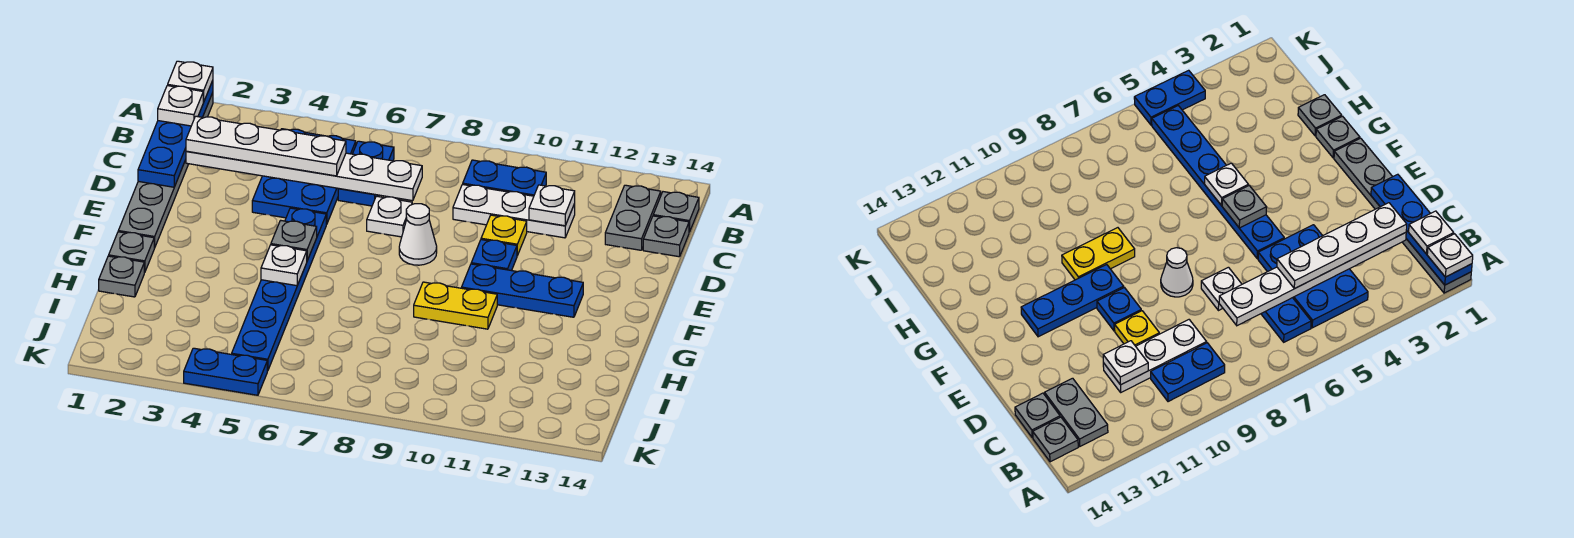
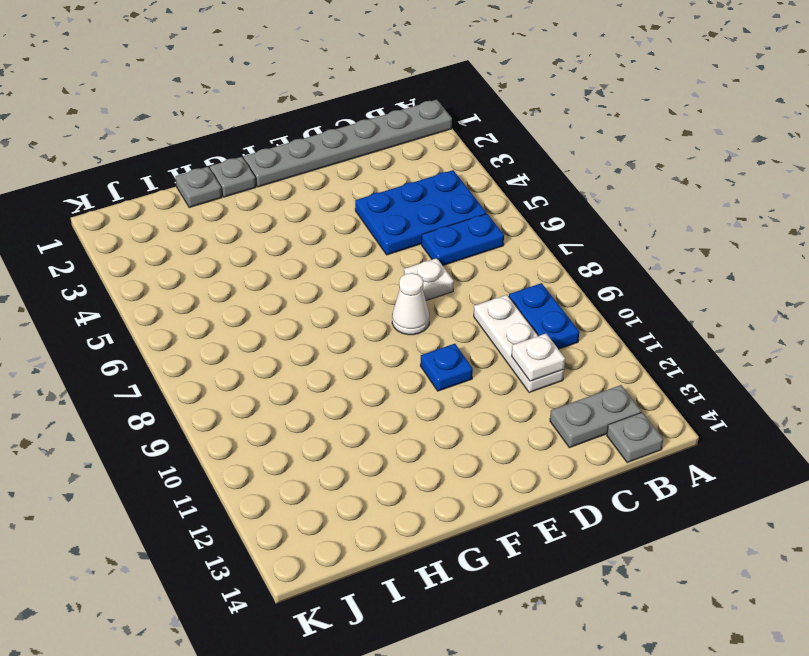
none -> grey plate C14 level 1
none -> yellow plate D10 level 1
none -> blue plate E5:J5 level 1

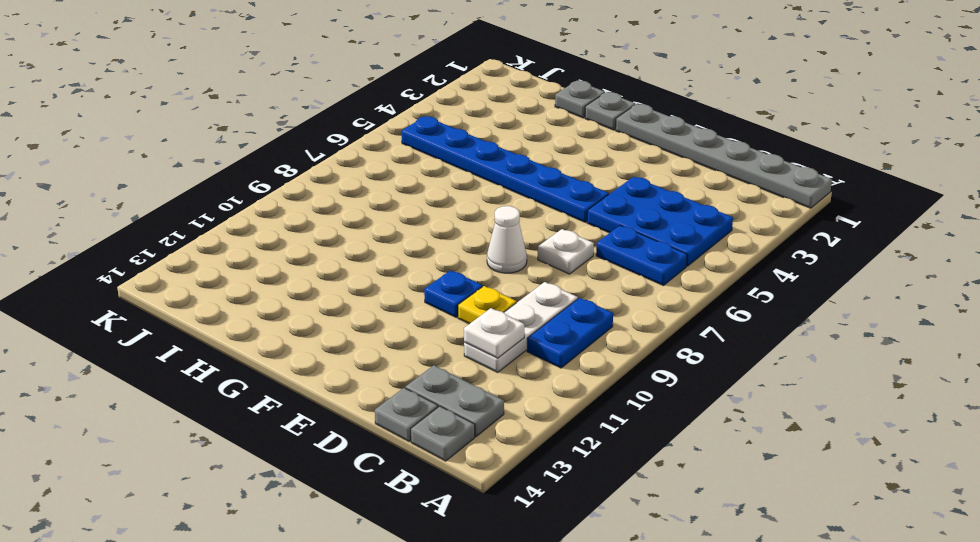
none -> blue plate F10:F12 level 1
none -> yellow plate G9:G10 level 1
none -> blue plate K4:K5 level 1

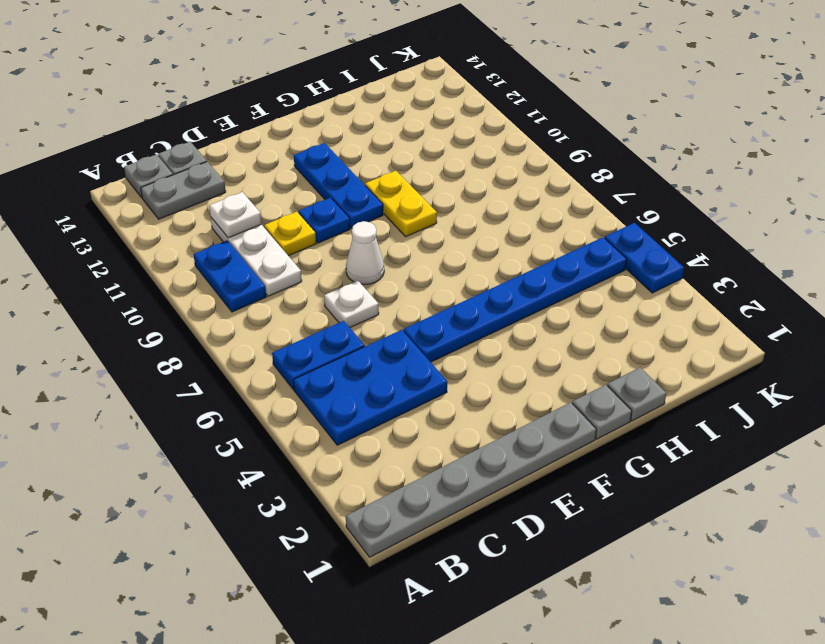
none -> blue plate A1:D1 level 2
none -> white plate C2:C7 level 2
none -> grey plate F5 level 2

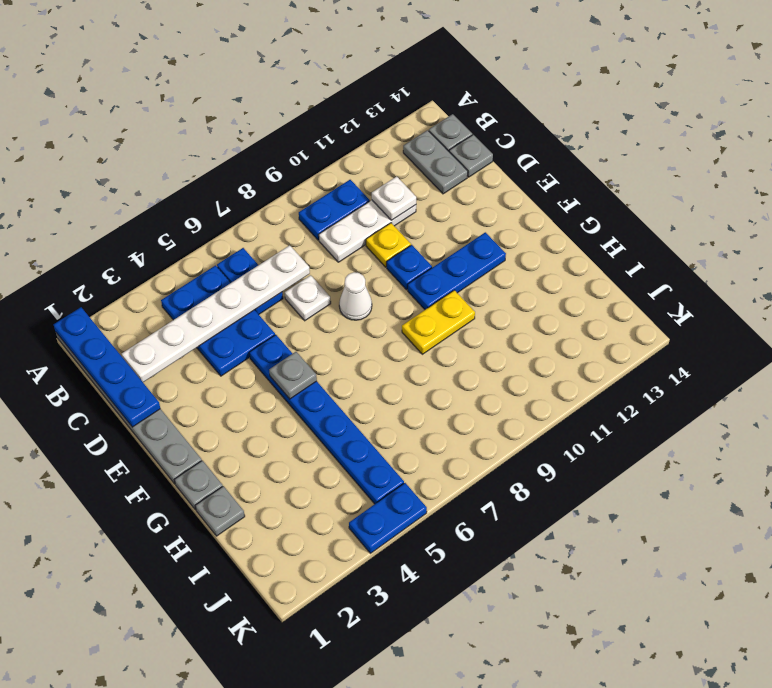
none -> white plate G5 level 2
none -> white plate A1 level 3
none -> white plate B1 level 3

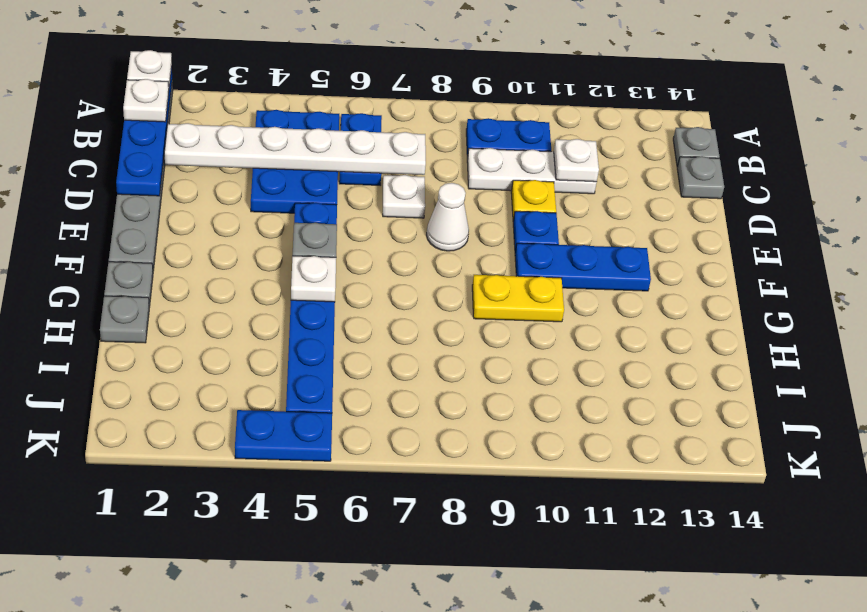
none -> grey plate B13:C13 level 1
none -> white plate C2:C5 level 3

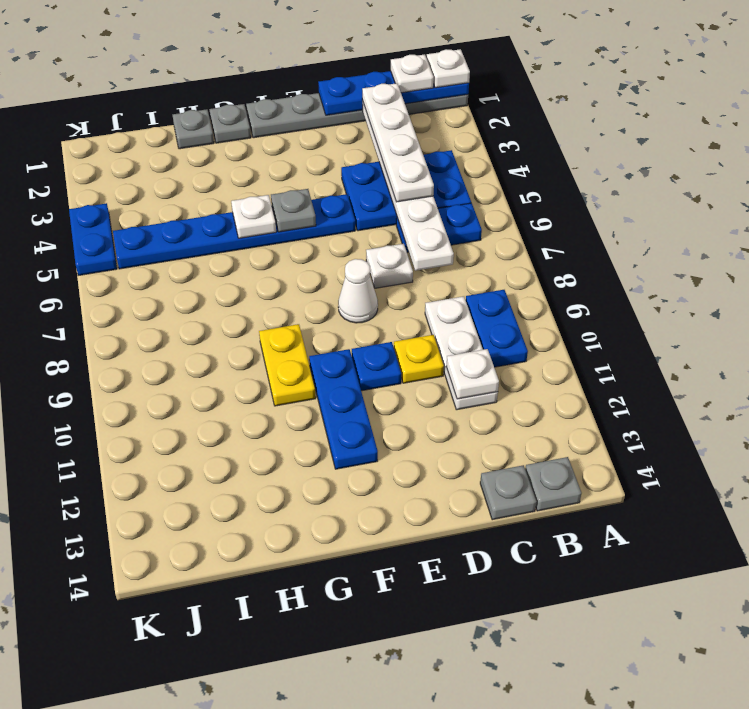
none -> grey plate B13:C13 level 1

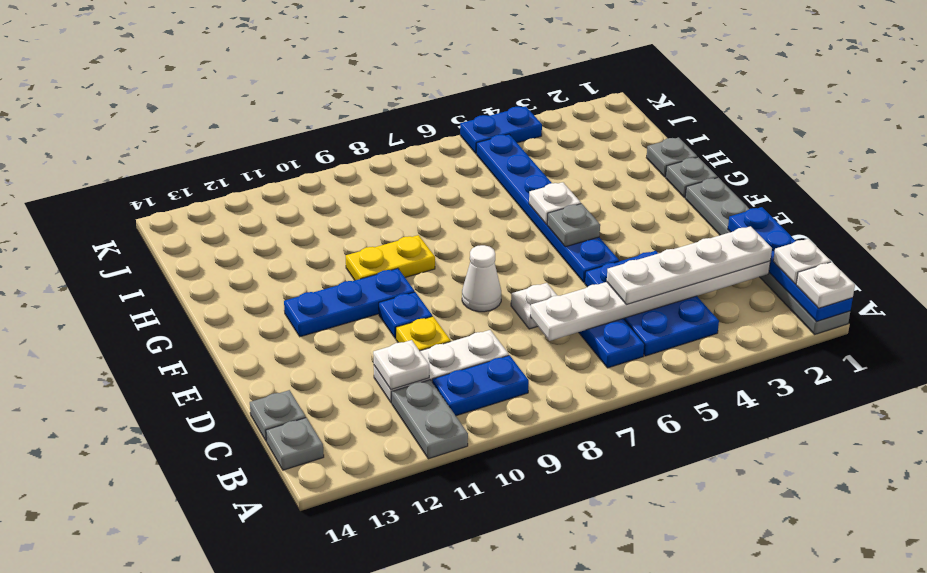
grey plate A11:B11 level 1 -> grey plate B13:C13 level 1

